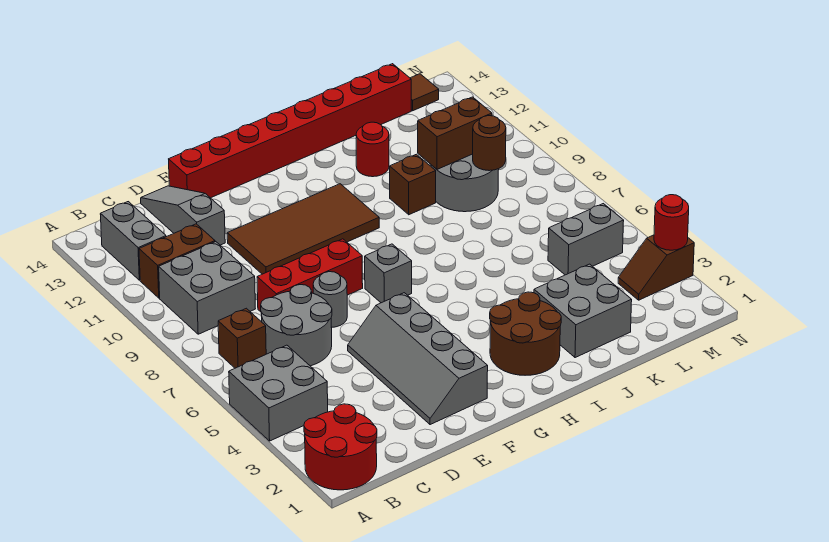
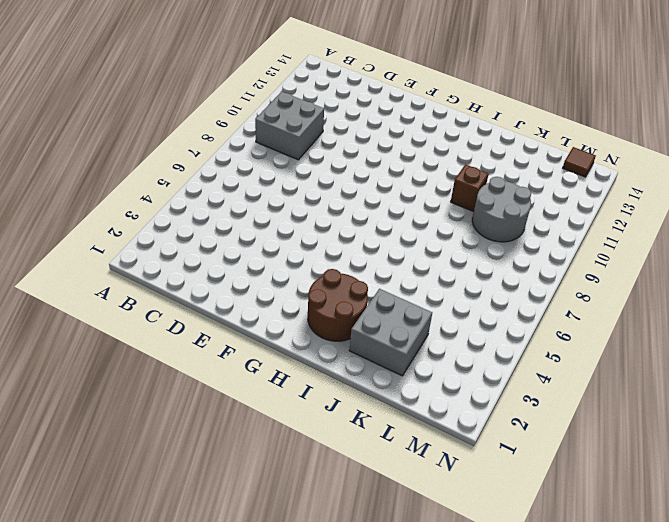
none -> red round brick A1:B2 level 1
none -> grey brick A4:B5 level 1
none -> brown brick B7 level 1

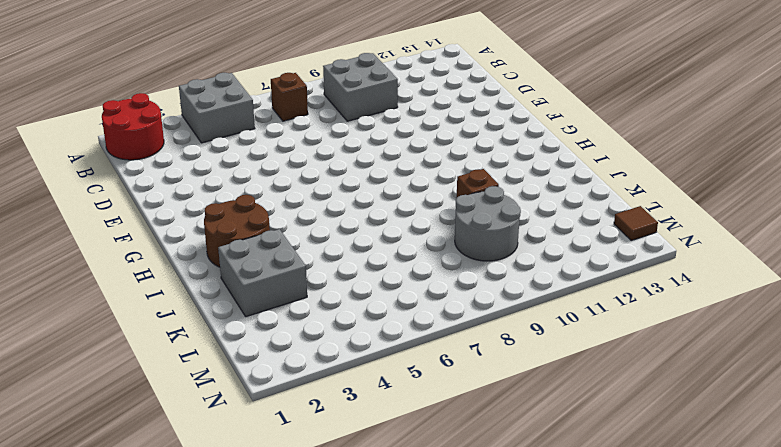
none -> brown brick B11:C11 level 1
none -> grey brick B12:B13 level 1
none -> grey round brick C6:D7 level 1

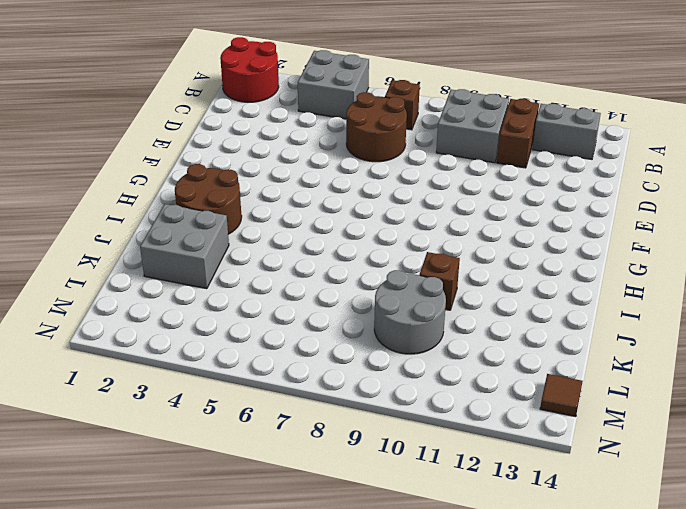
brown round brick C6:D7 level 1 -> grey round brick C6:D7 level 1
none -> red brick D8:F8 level 1
none -> grey slope D12:D14 level 1 top 12
none -> grey slope E2:F5 level 1 top F

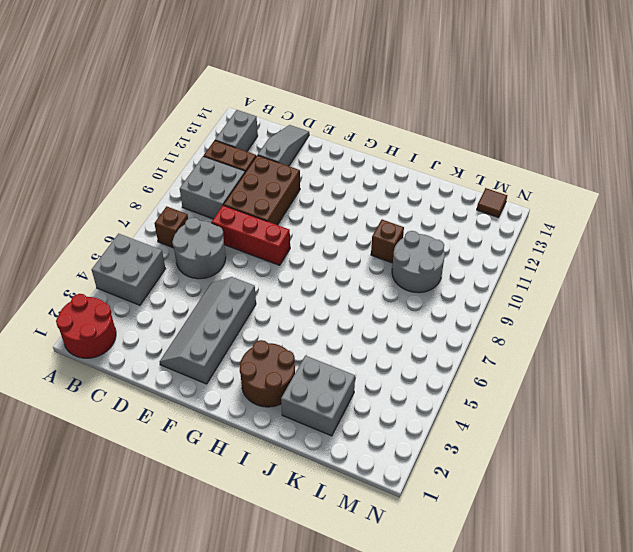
brown brick D9:E11 level 1 -> brown tile E10:H11 level 1
none -> grey round brick E7 level 1
none -> red brick E14:L14 level 1
none -> grey brick G7 level 1

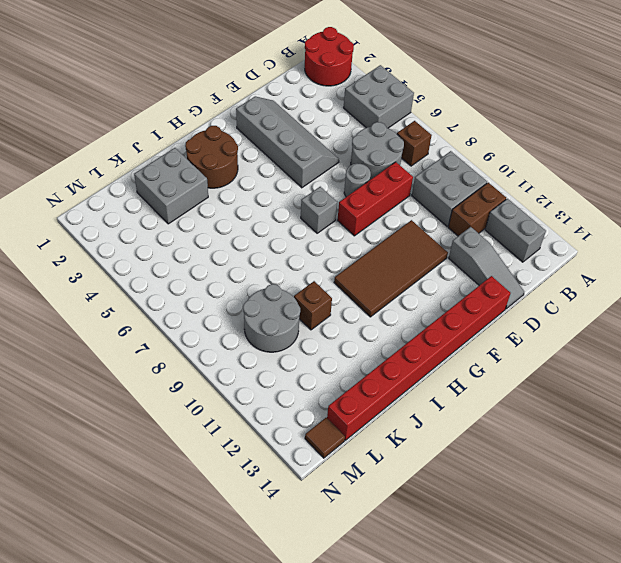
none -> red round brick J12 level 1
none -> grey brick L5:M5 level 1
none -> brown slope M3:N3 level 1 top N

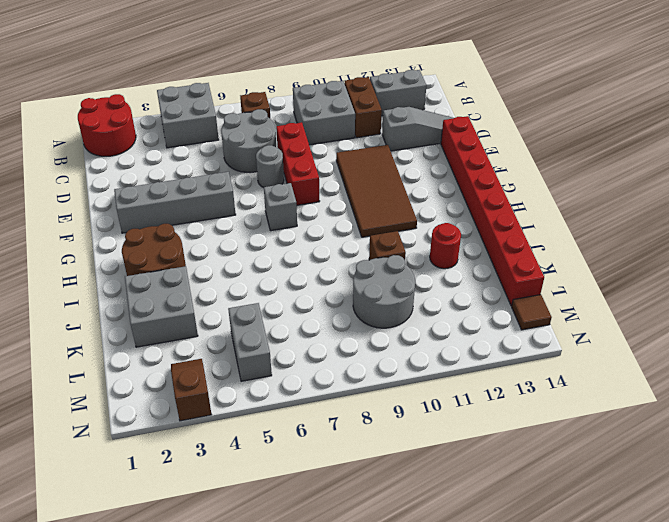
none -> brown brick K10:L10 level 2
none -> brown round brick L9 level 2
none -> red round brick N3 level 2

